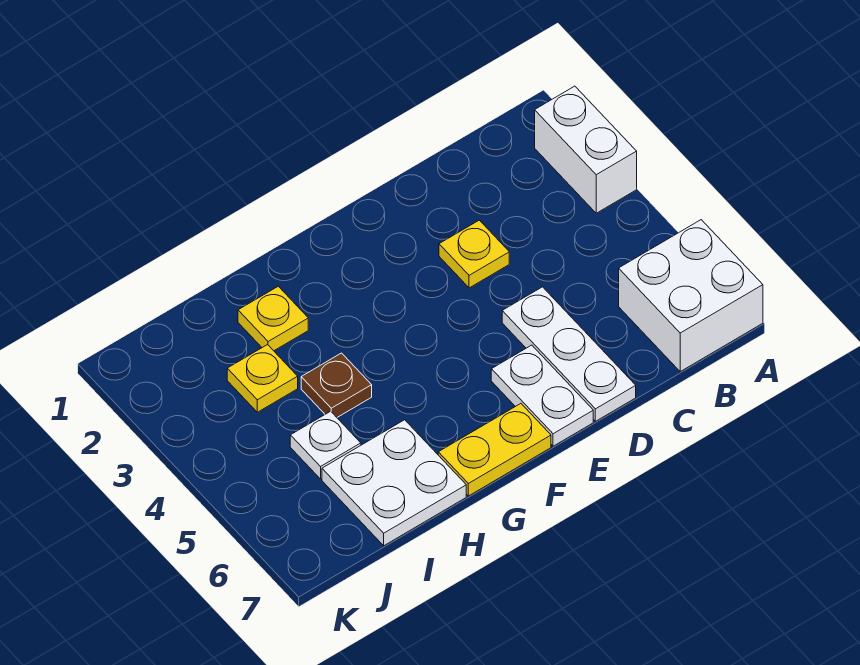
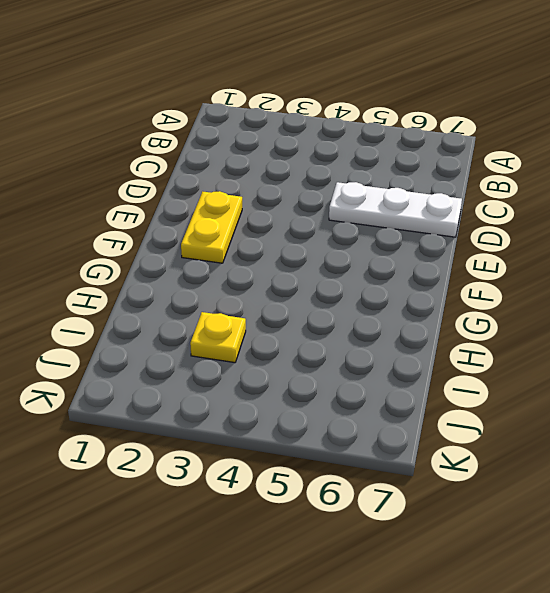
yellow plate E2:F2 level 1 -> yellow plate F7:G7 level 1
none -> white brick A2:A3 level 1
none -> white brick A6:B7 level 1

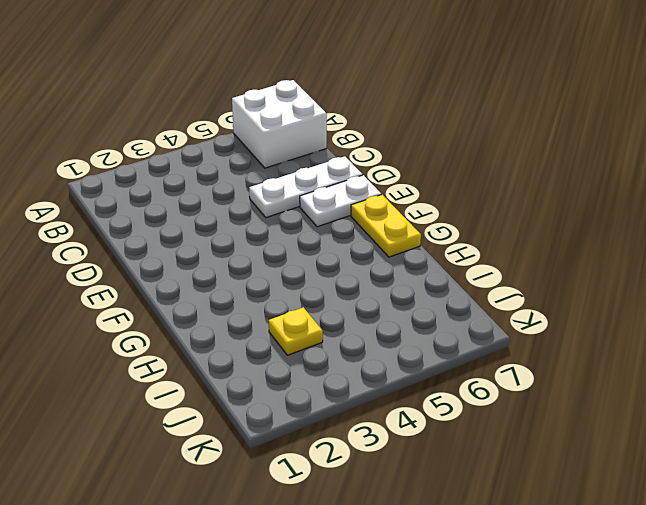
none -> white brick A2:A3 level 1
none -> yellow plate D3 level 1

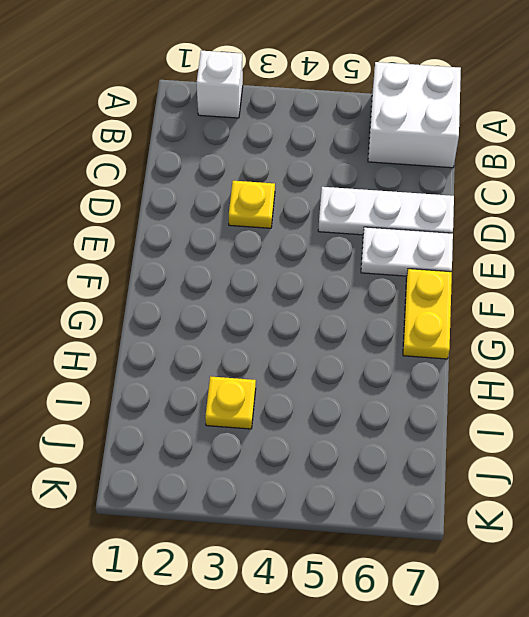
white brick A2 level 1 -> white brick A2:A3 level 1
none -> yellow plate H2 level 1
none -> brown plate H4 level 1

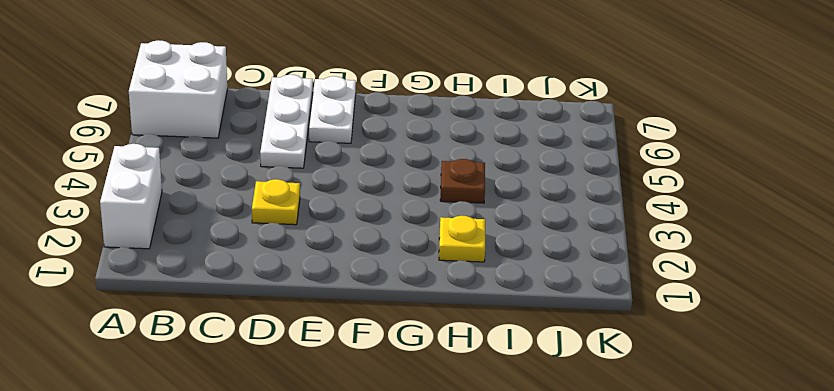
none -> yellow plate F7:G7 level 1
none -> white plate H6:I7 level 1

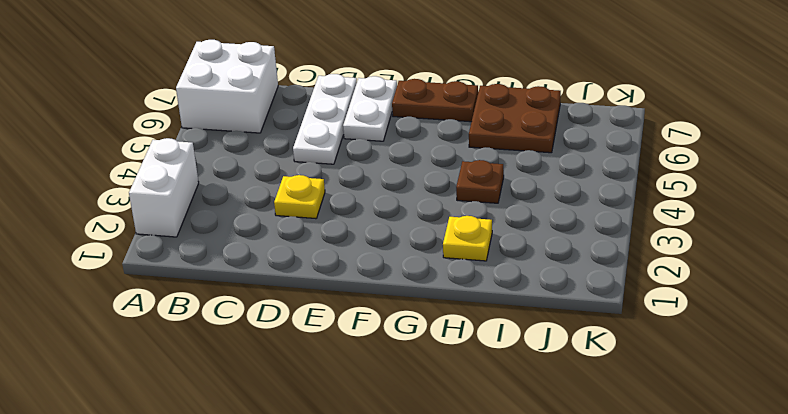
brown plate F7:G7 level 1 -> yellow plate F7:G7 level 1
brown plate H6:I7 level 1 -> white plate H6:I7 level 1
none -> yellow plate I3 level 1
none -> white plate I5 level 1

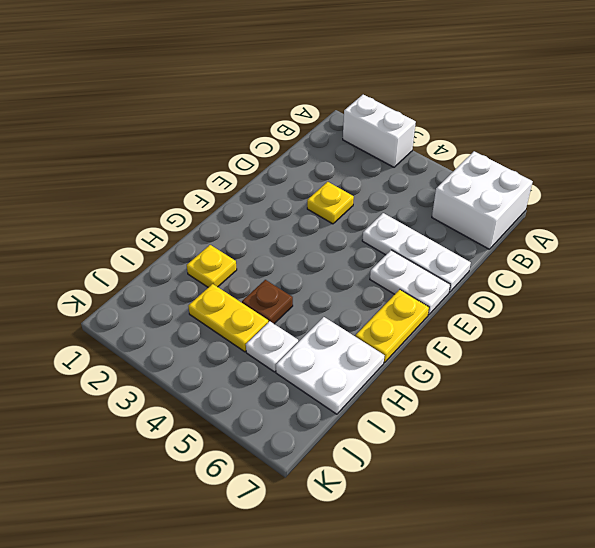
yellow plate I3:I4 level 1 -> yellow plate I3 level 1

